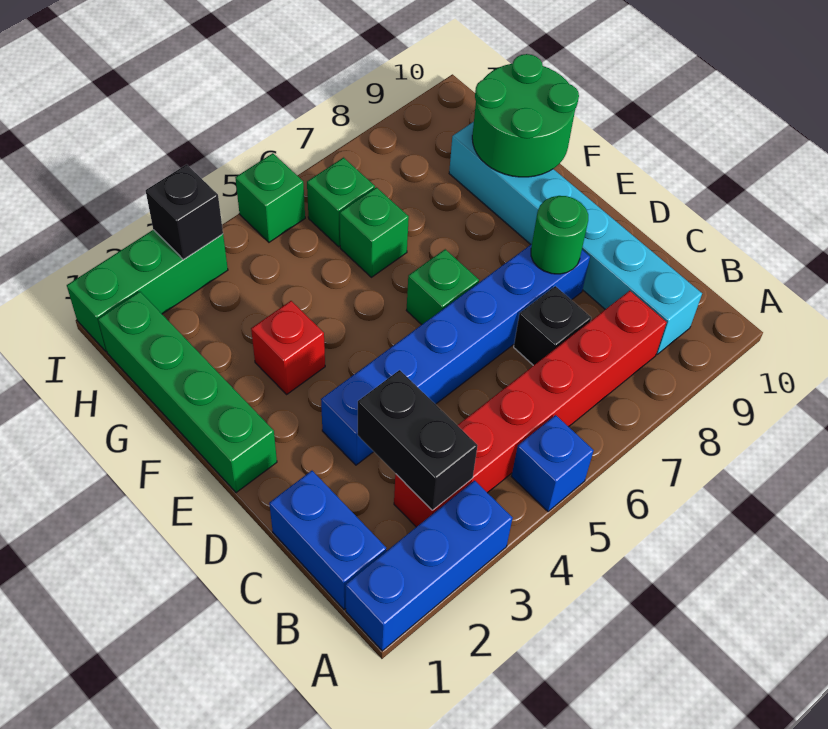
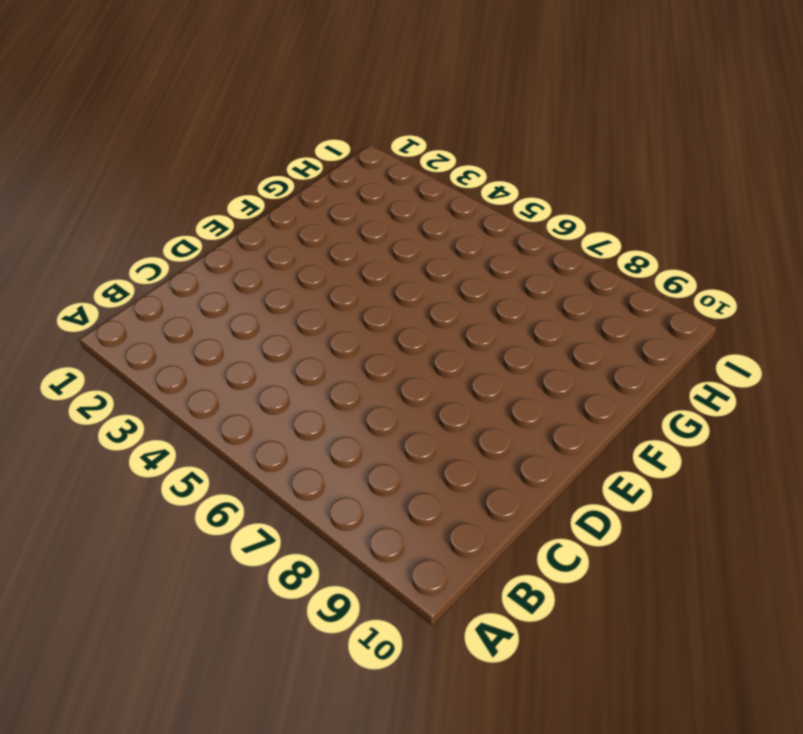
none -> blue brick A1:A3 level 1
none -> blue brick A5 level 1
none -> blue brick B1:C1 level 1

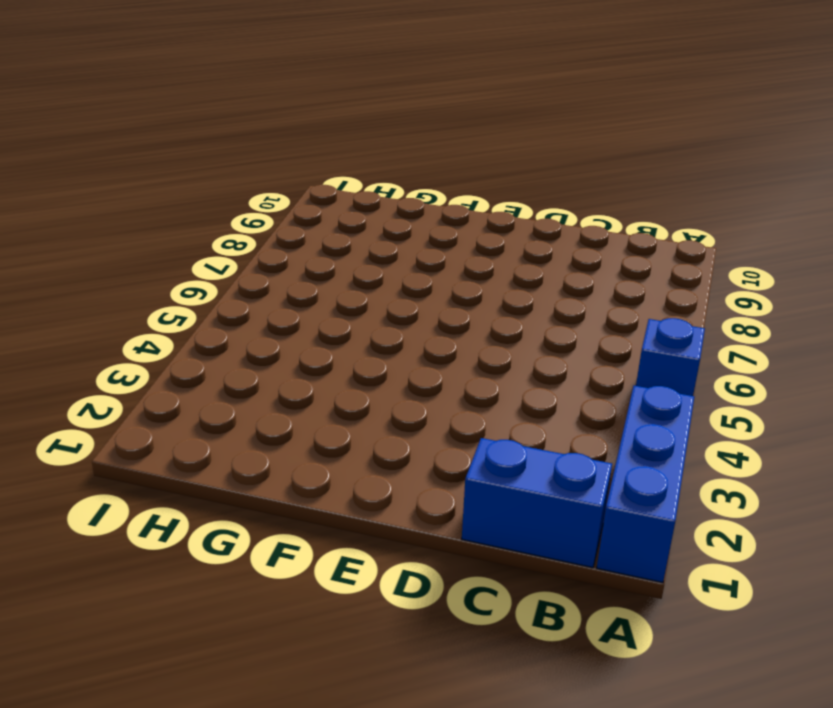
none -> red brick B3:B8 level 1
none -> cyan brick B9:G9 level 1
none -> black brick C7 level 1

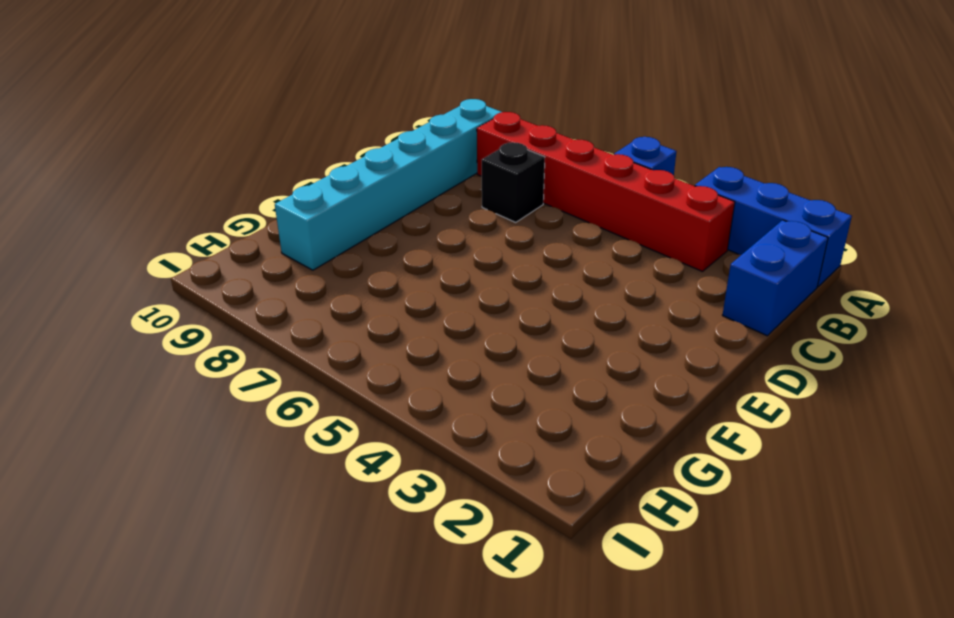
none -> blue brick D3:D8 level 1
none -> green brick E1:H1 level 1
none -> green brick E6 level 1

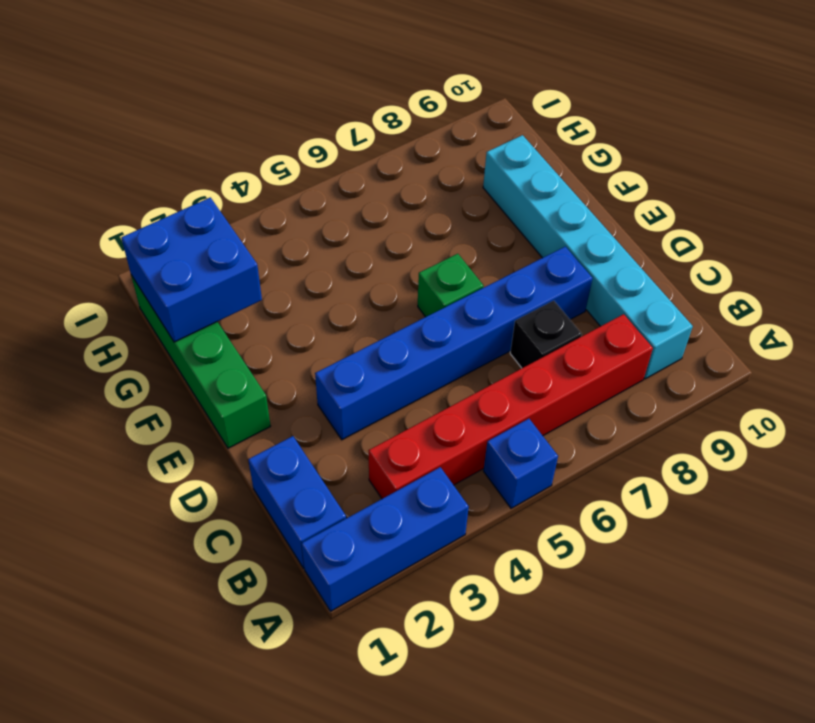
blue brick G1:H2 level 2 -> none
none -> red brick F3 level 1
none -> green brick G6 level 1
none -> green brick H6 level 1

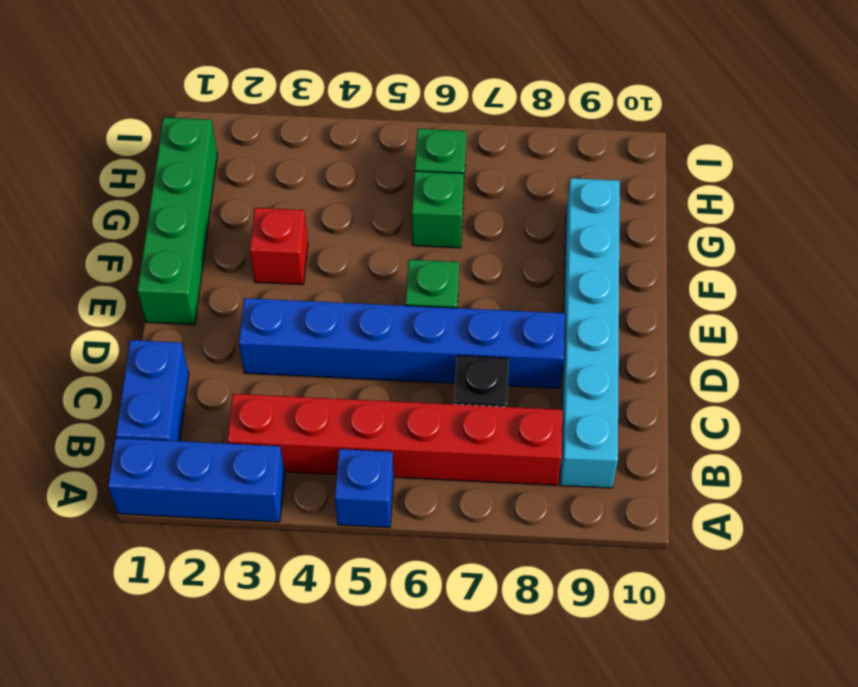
none -> green brick I1:I3 level 1
none -> green brick I5 level 1
none -> black brick B3:C3 level 2

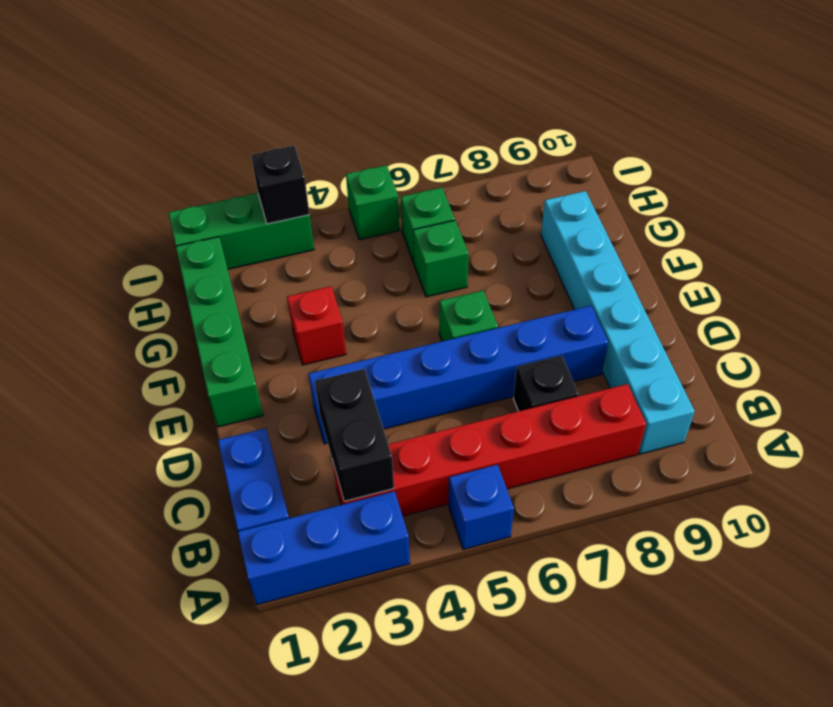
none -> green round brick D8 level 2
none -> green round brick F9:G10 level 2

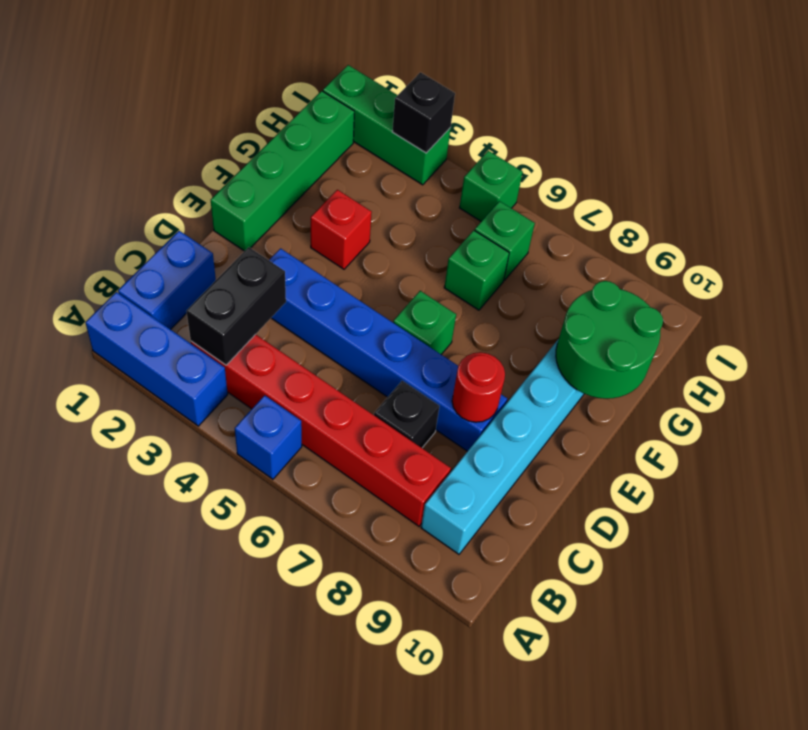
red round brick D8 level 2 -> green round brick D8 level 2

